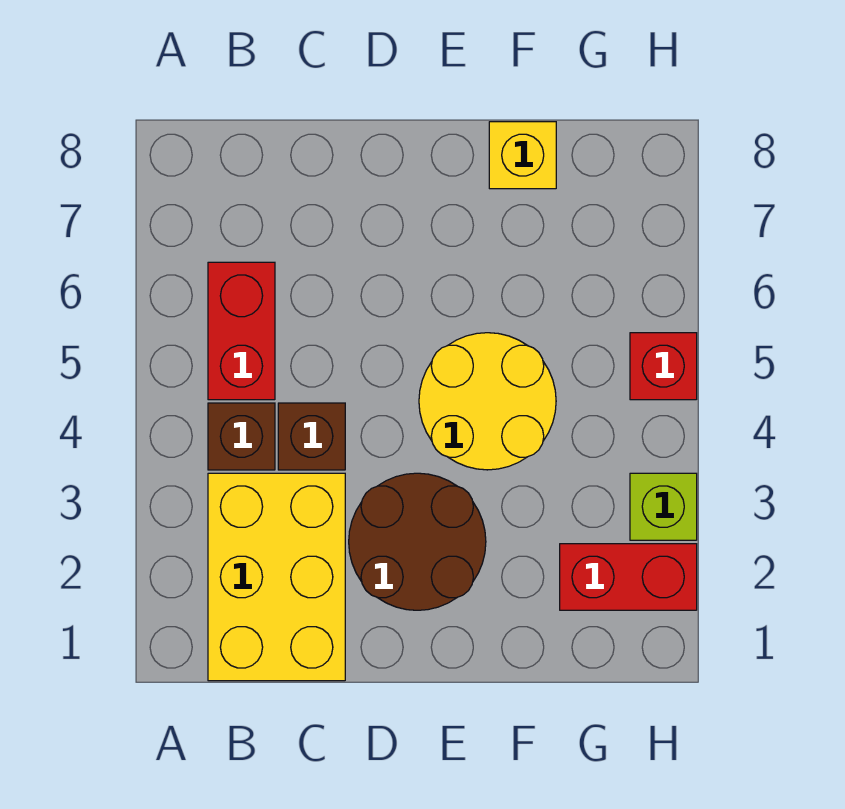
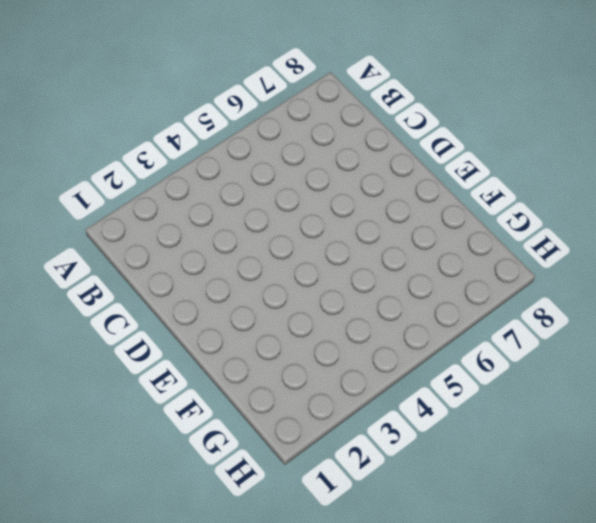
none -> yellow brick B1:C3 level 1
none -> brown brick B4 level 1

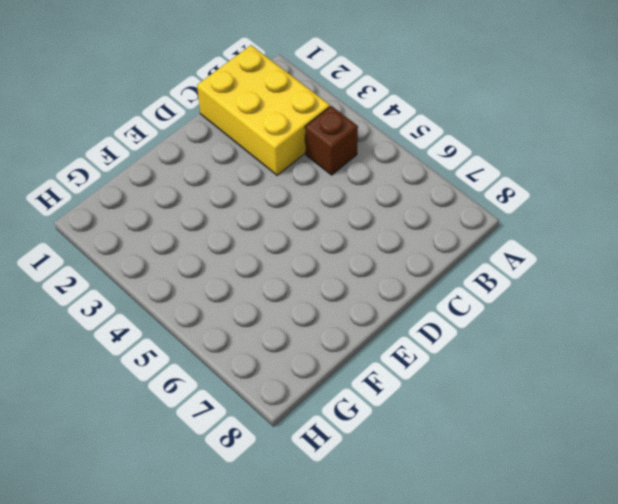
none -> red brick B5:B6 level 1
none -> brown brick C4 level 1

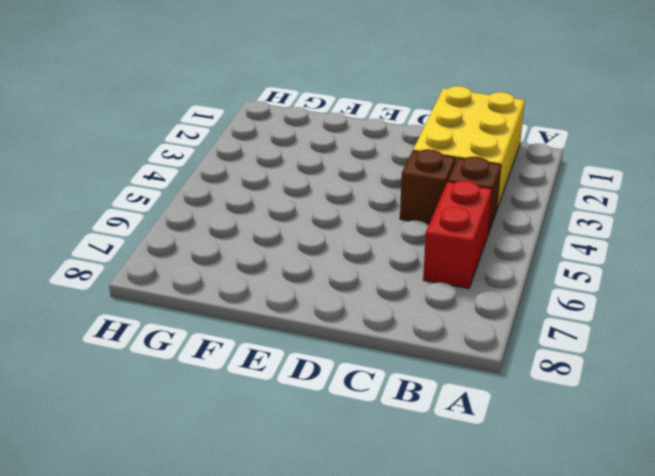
none -> brown round brick D2:E3 level 1
none -> yellow round brick E4:F5 level 1

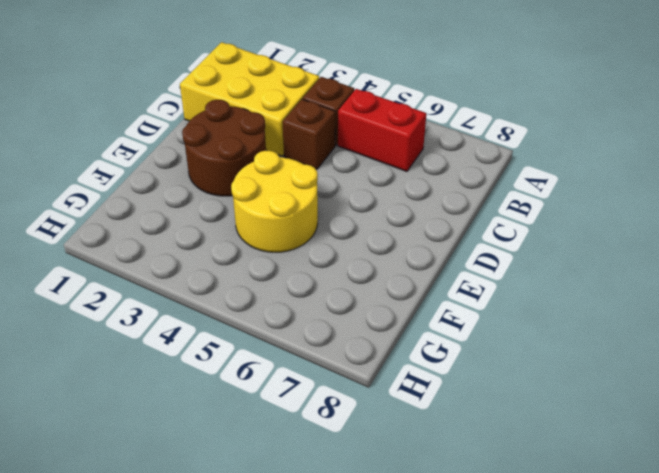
none -> yellow brick F8 level 1
none -> red brick G2:H2 level 1

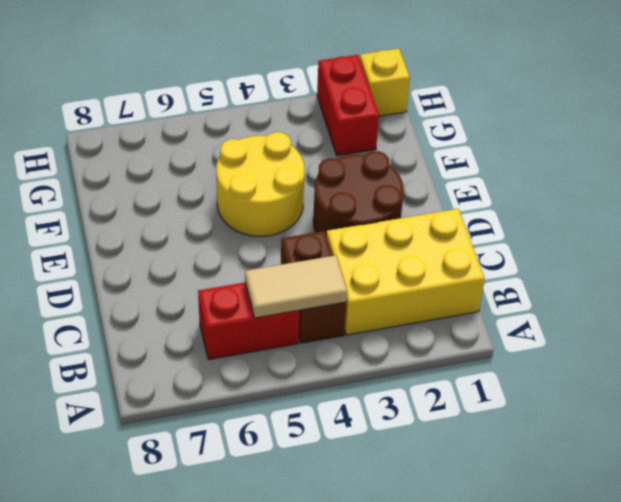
tan tile B4:B5 level 2 -> none
yellow brick H1 level 1 -> yellow brick F8 level 1
none -> lime brick H3 level 1
none -> red brick H5 level 1

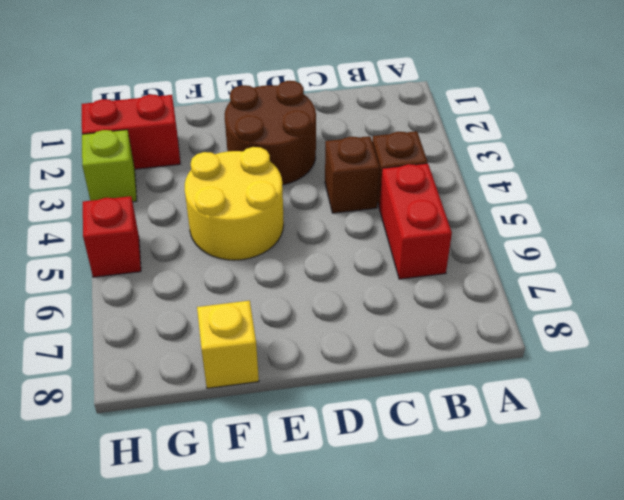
none -> yellow brick B1:C3 level 1

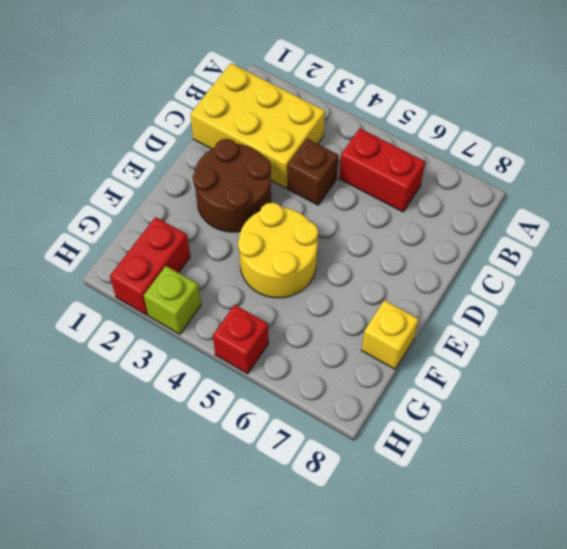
none -> brown brick B4 level 1

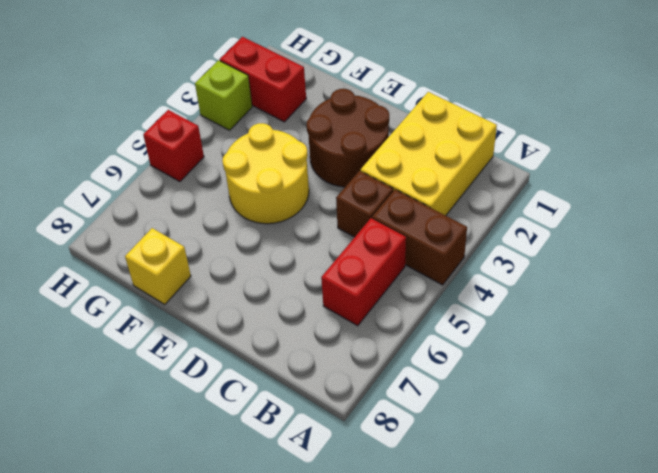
brown brick A4:B4 level 1 -> brown brick B4 level 1

